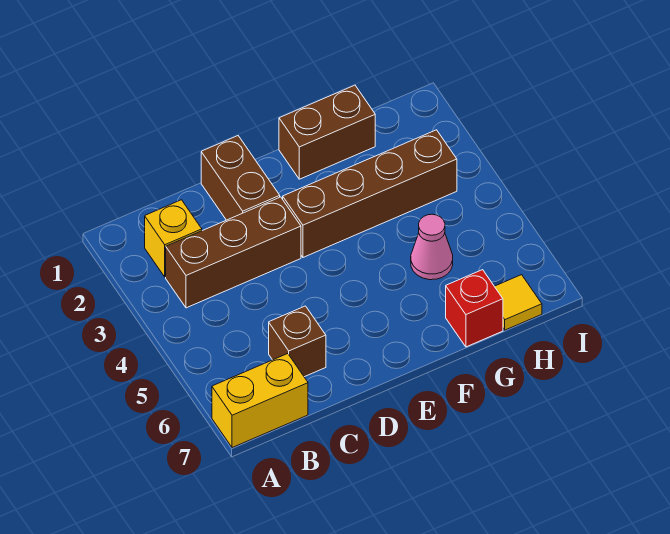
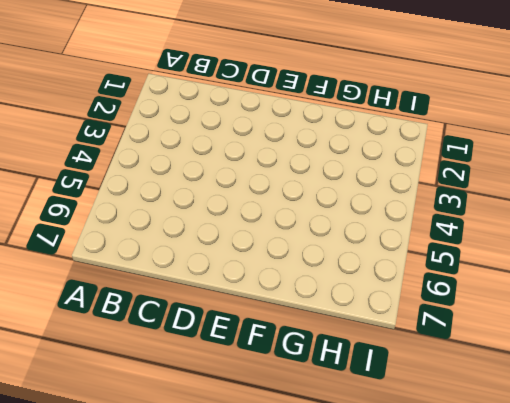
none -> yellow brick A7:B7 level 1
none -> yellow brick B2 level 1

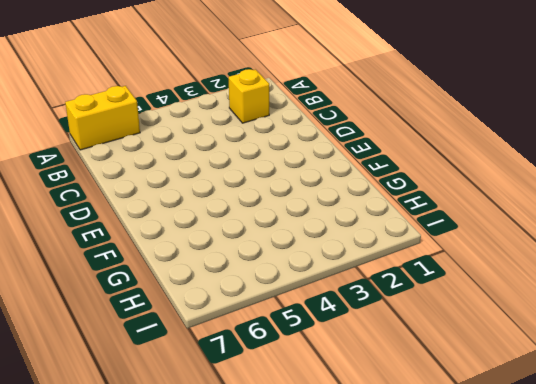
yellow brick A6:A7 level 1 -> yellow brick A7:B7 level 1
none -> brown brick B3:D3 level 1
none -> brown brick C6 level 1

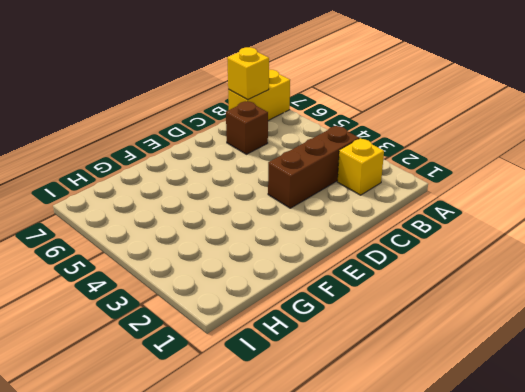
yellow brick B7 level 2 -> none
none -> brown brick D1:D2 level 1
none -> brown brick E3:H3 level 1

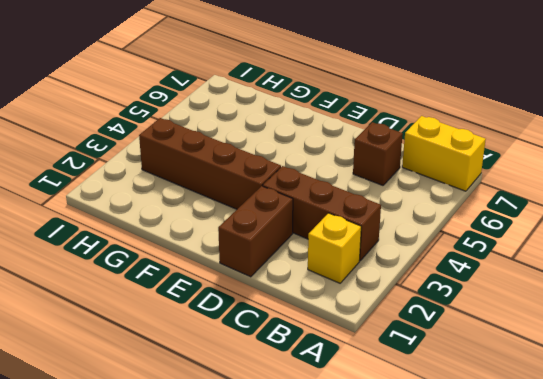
none -> brown brick F1:G1 level 1
none -> pink cone G5 level 1

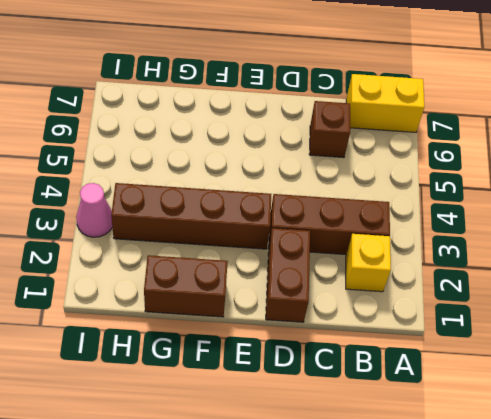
pink cone I3 level 1 -> pink cone G5 level 1
none -> red brick G7 level 1
none -> yellow tile H7 level 1

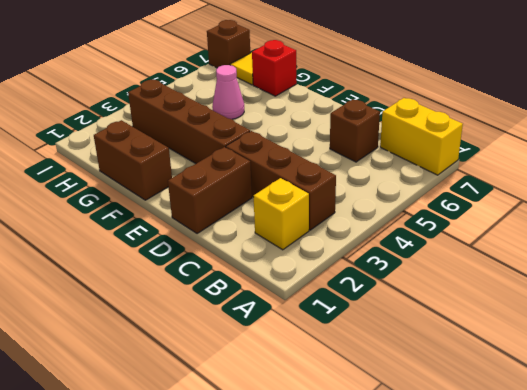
brown brick I7 level 1 -> none

